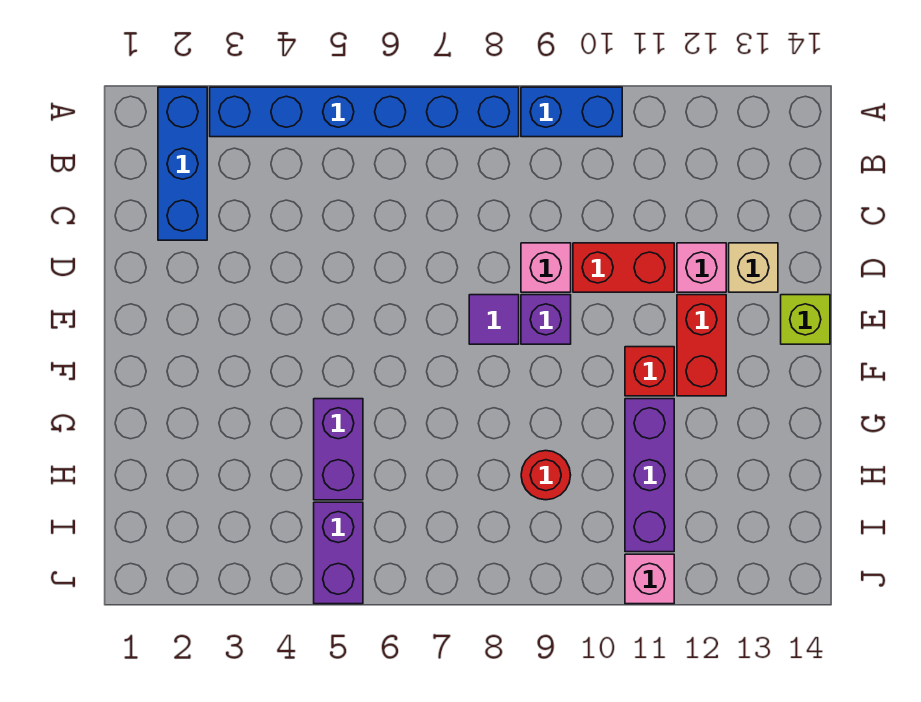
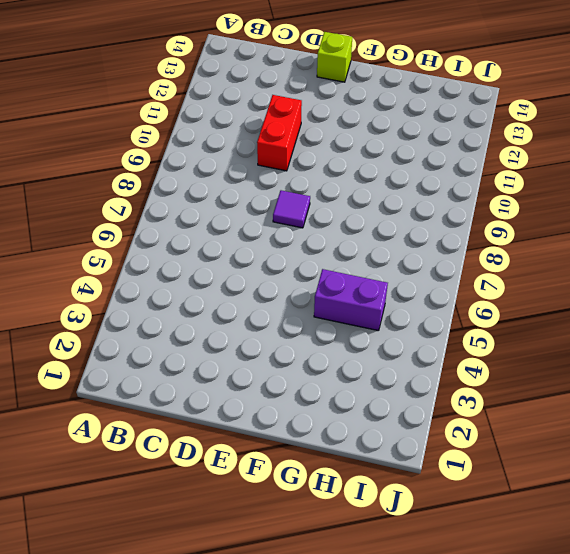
none -> blue brick A2:C2 level 1
none -> blue brick A3:A8 level 1
none -> blue brick A9:A10 level 1

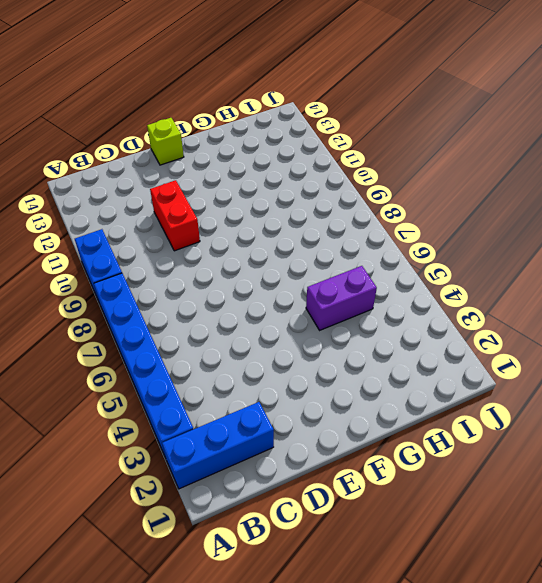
none -> pink brick D9 level 1
none -> pink brick D12 level 1
none -> tan brick D13 level 1

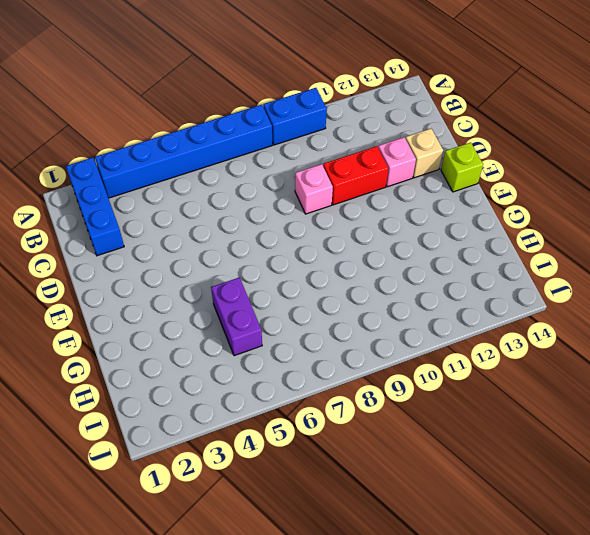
none -> purple tile E8 level 1
none -> purple brick E9 level 1
none -> red brick E12:F12 level 1

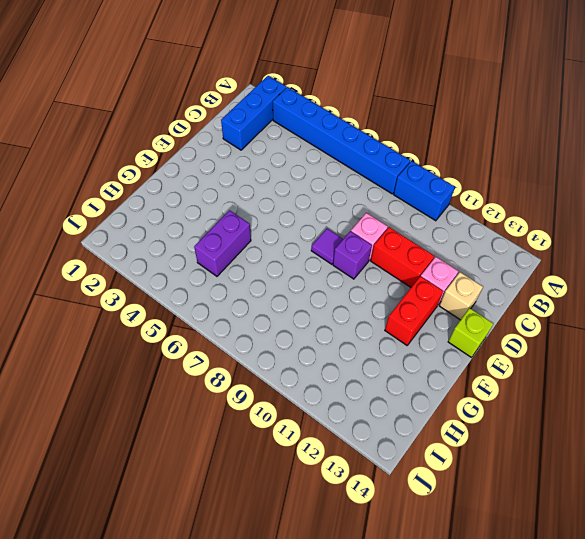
none -> red brick F11 level 1
none -> purple brick G11:I11 level 1
none -> red round brick H9 level 1

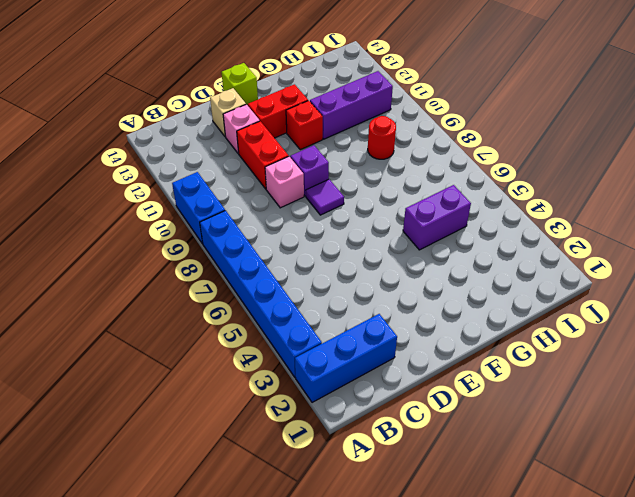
none -> purple brick I5:J5 level 1
none -> pink brick J11 level 1

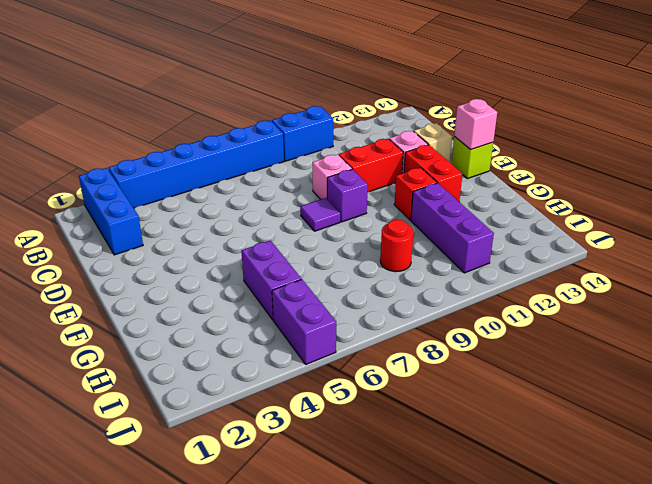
pink brick E14 level 2 -> pink brick J11 level 1

